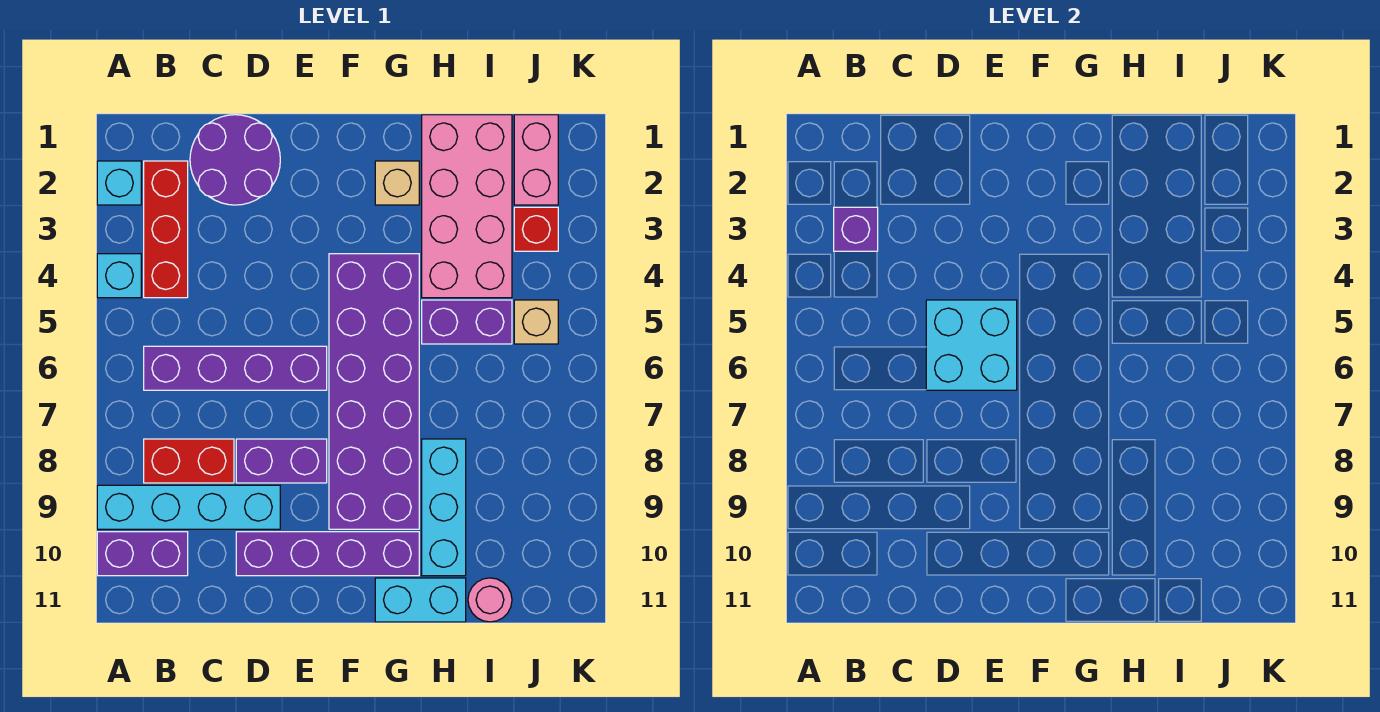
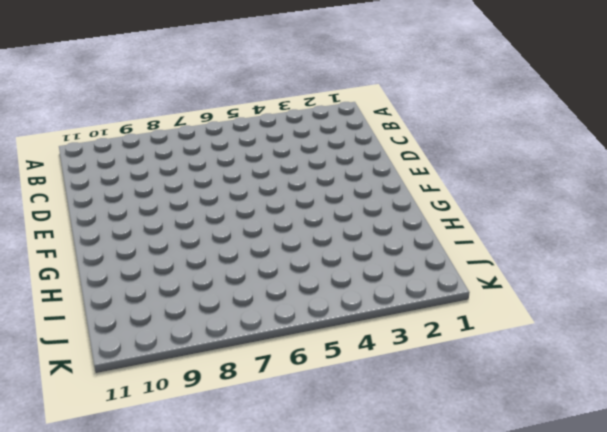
none -> cyan brick A2 level 1
none -> cyan brick A4 level 1
none -> cyan brick A9:D9 level 1

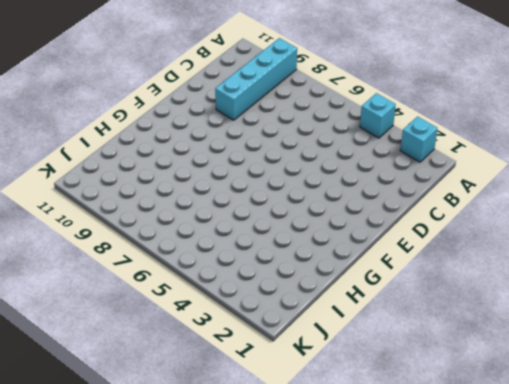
none -> purple brick A10:B10 level 1
none -> red brick B2:B4 level 1
none -> purple brick B6:E6 level 1

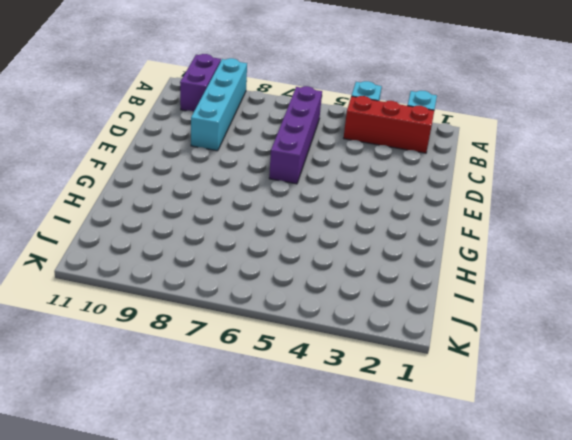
none -> red brick B8:C8 level 1
none -> purple round brick C1:D2 level 1
none -> purple brick D8:E8 level 1

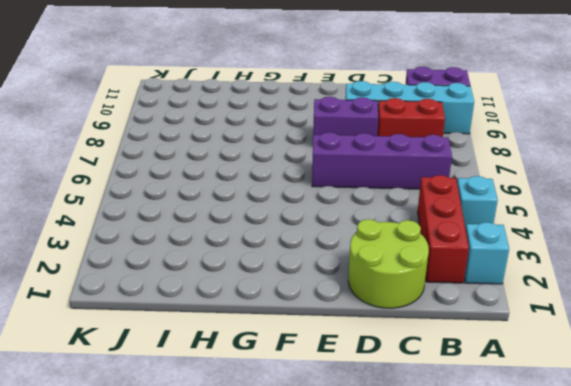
lime round brick C1:D2 level 1 -> purple round brick C1:D2 level 1
none -> purple brick D10:G10 level 1
none -> purple brick F4:G9 level 1
none -> tan brick G2 level 1

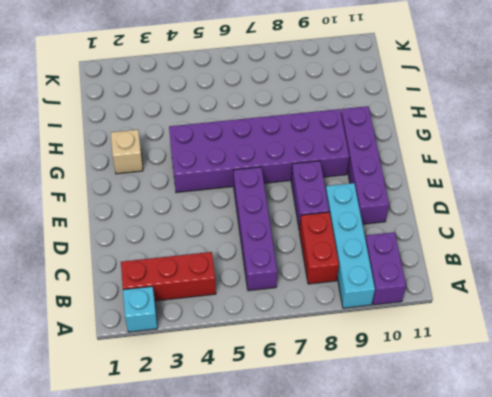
none -> cyan brick A4 level 1
none -> purple round brick C1:D2 level 1
none -> cyan brick G11:H11 level 1

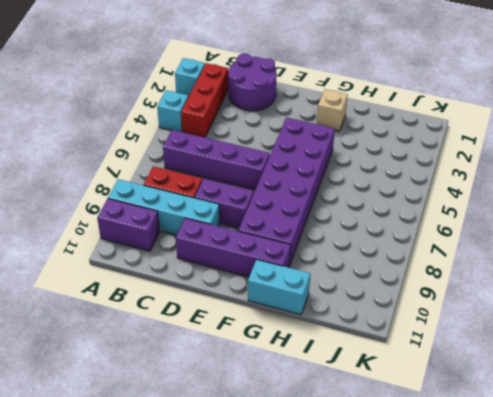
none -> pink brick H1:I4 level 1
none -> purple brick H5:I5 level 1
none -> cyan brick H8:H10 level 1

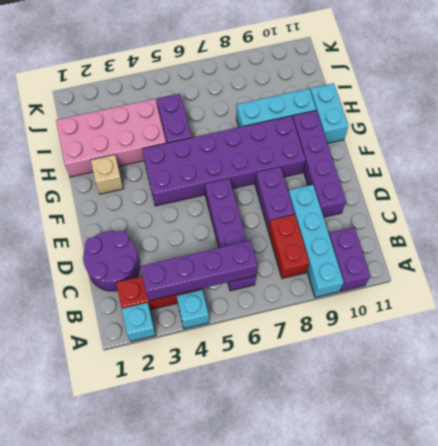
purple brick B3:B6 level 2 -> purple brick B3 level 2
none -> pink round brick I11 level 1
none -> pink brick J1:J2 level 1
none -> red brick J3 level 1

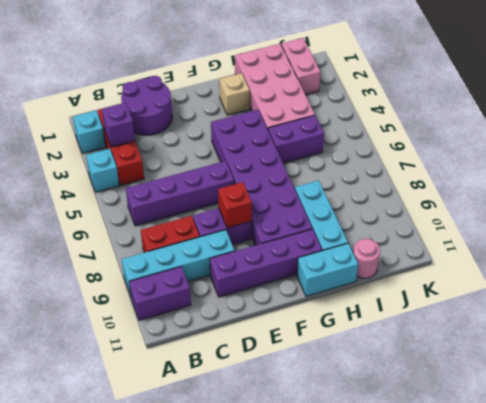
red brick E8 level 2 -> red brick J3 level 1
none -> tan brick J5 level 1
none -> cyan brick D5:E6 level 2

